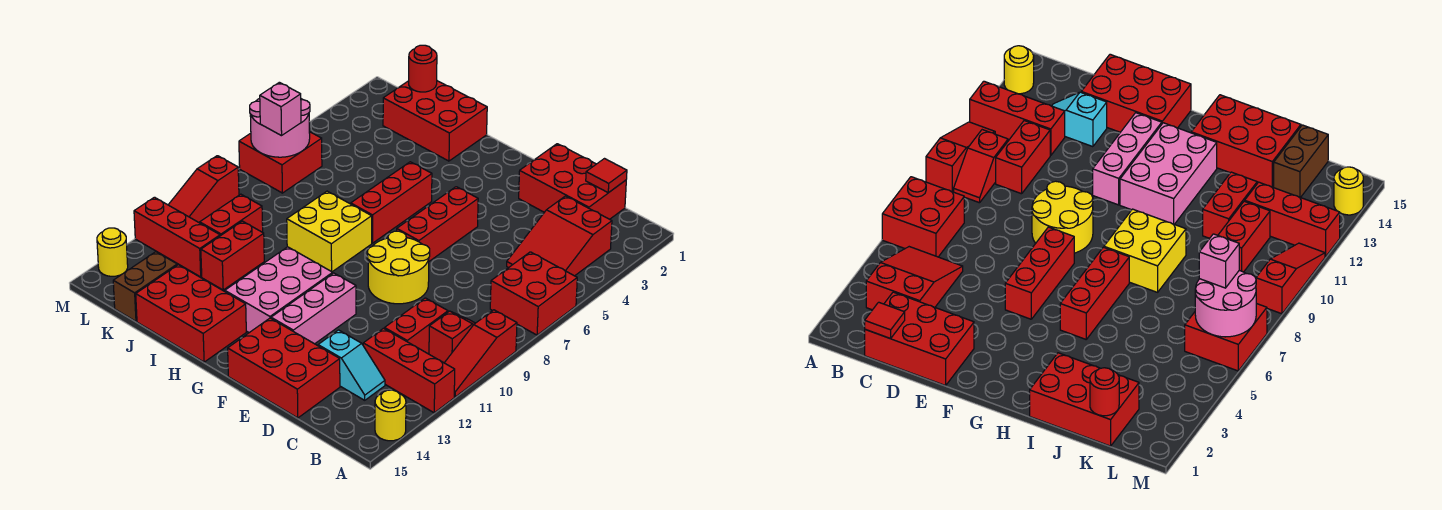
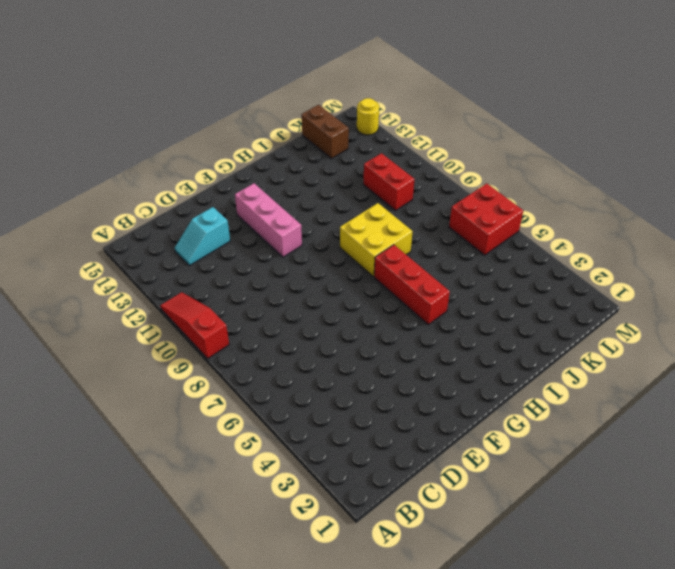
none -> red brick A6:B7 level 1
none -> red brick A12:C12 level 1
none -> yellow round brick A14 level 1

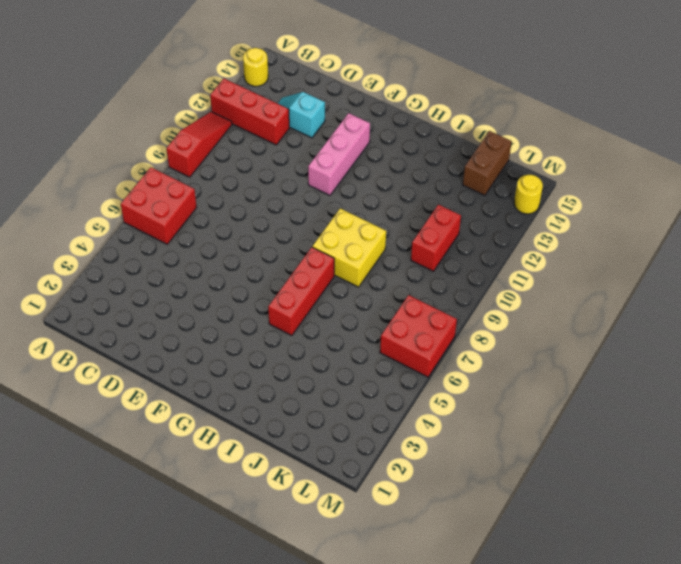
none -> red slope B3:C5 level 1 top 3
none -> red slope B9:B10 level 1 top 10
none -> red brick C1:E2 level 1

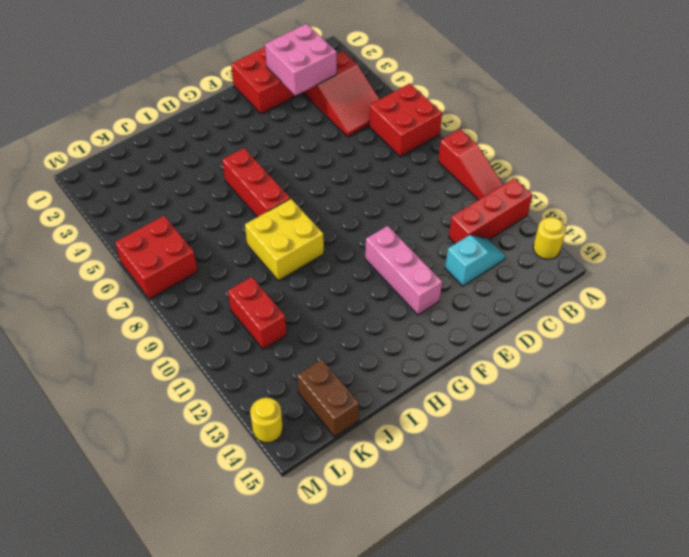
pink brick C2:D3 level 2 -> none
none -> red slope B9:B10 level 1 top 10
none -> red brick C10:C11 level 1
none -> red brick D14:F15 level 1

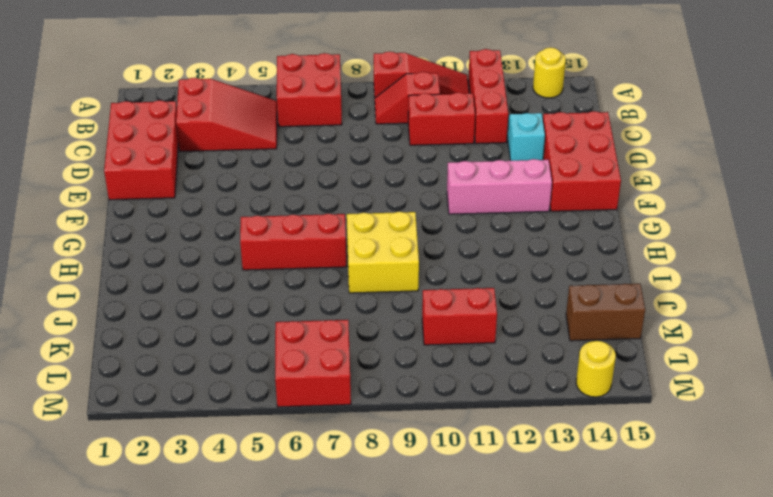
none -> yellow round brick E8:F9 level 1
none -> red brick F5:F7 level 1
none -> pink brick G11:H13 level 1

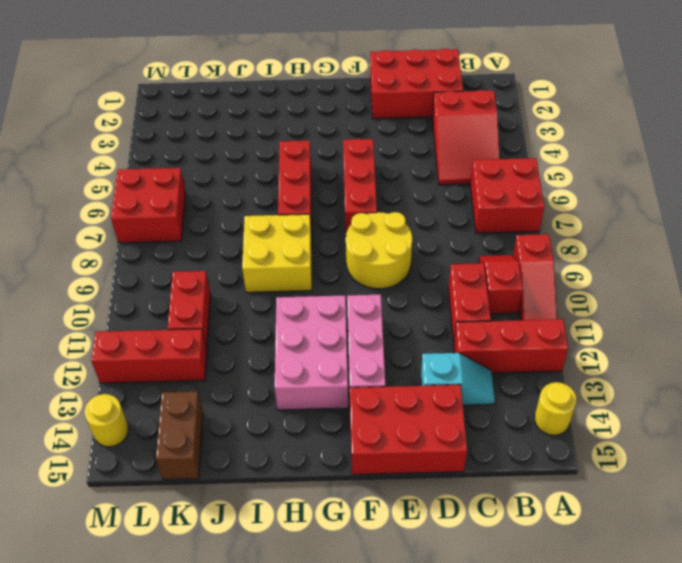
none -> red brick H14:J15 level 1
none -> red brick I1:K2 level 1
none -> red brick J11:J12 level 1

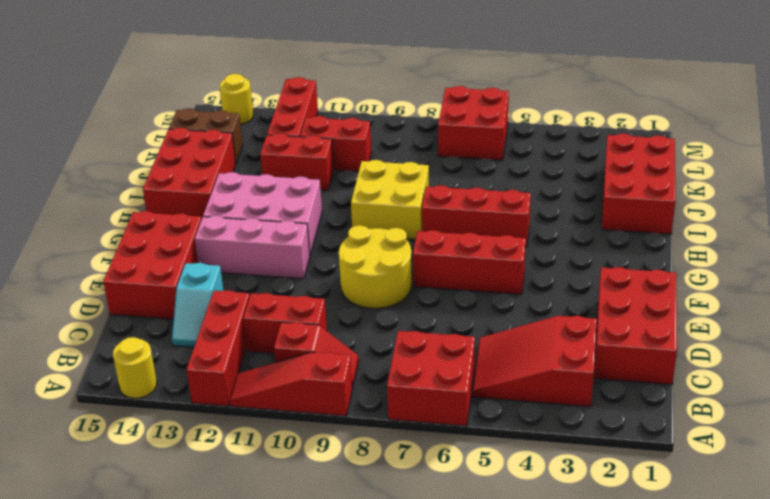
none -> red slope M9:M11 level 1 top 9
none -> red tile C1 level 2
none -> red round brick K1 level 2

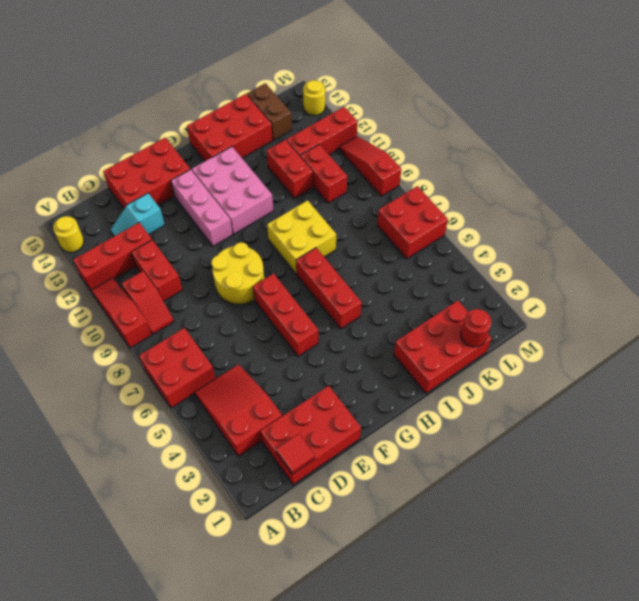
none -> pink round brick L6:M7 level 2
none -> pink brick L7 level 3

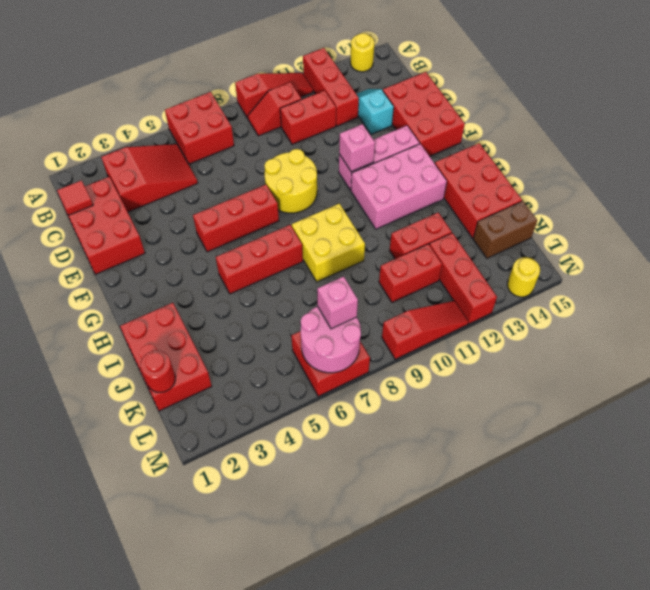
pink brick F11 level 2 -> none

